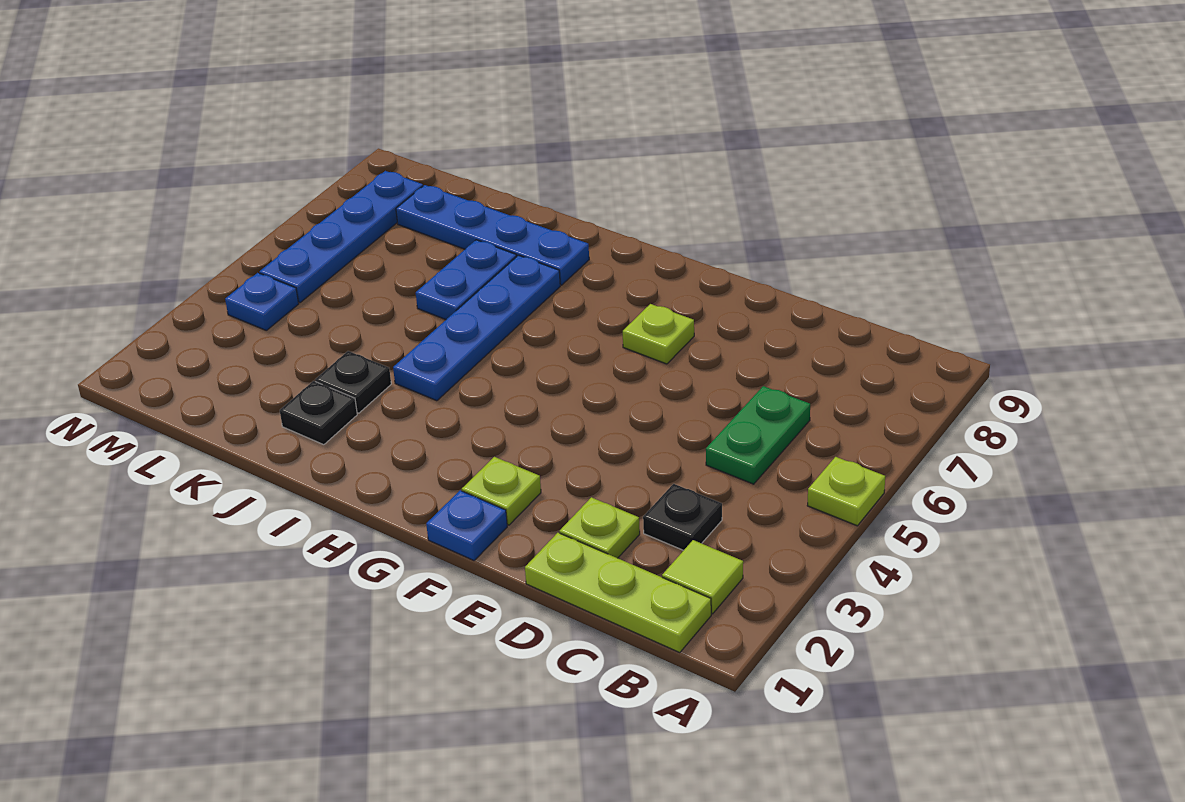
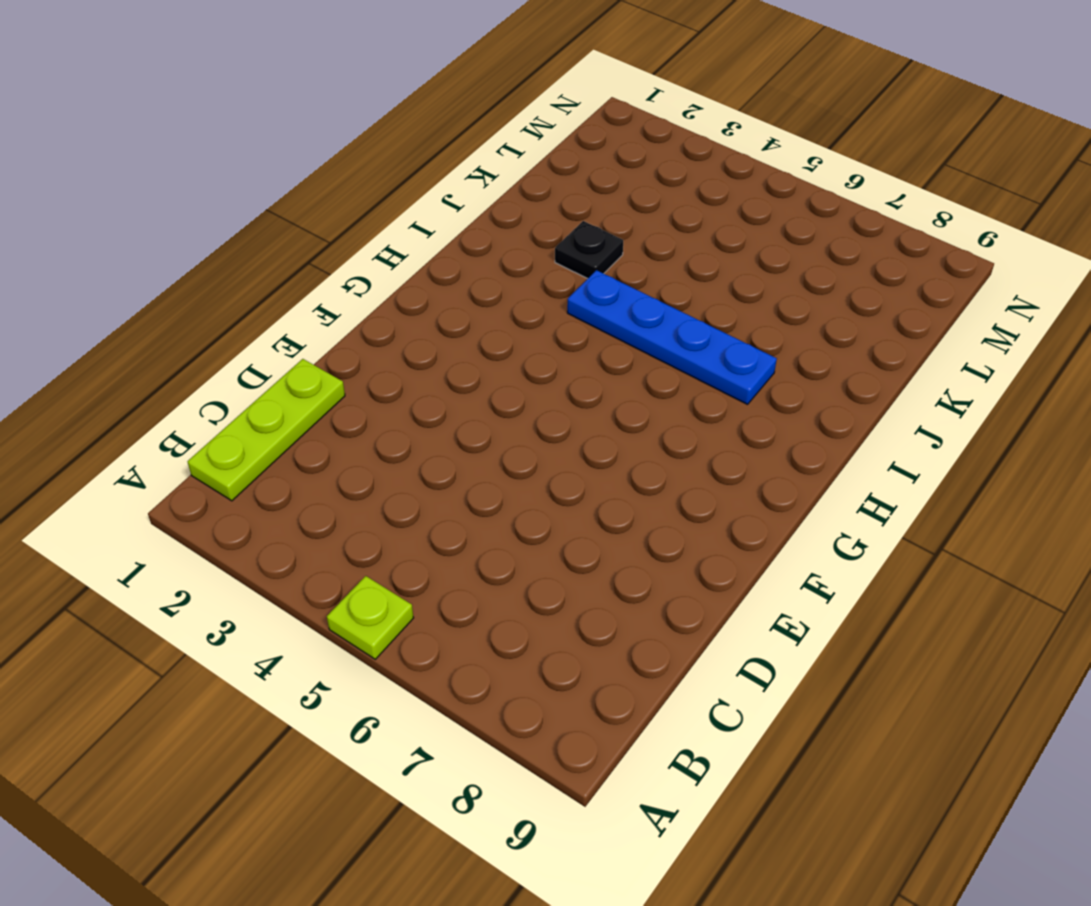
none -> lime tile B2 level 1
none -> black plate C3 level 1
none -> green plate C5:C6 level 1

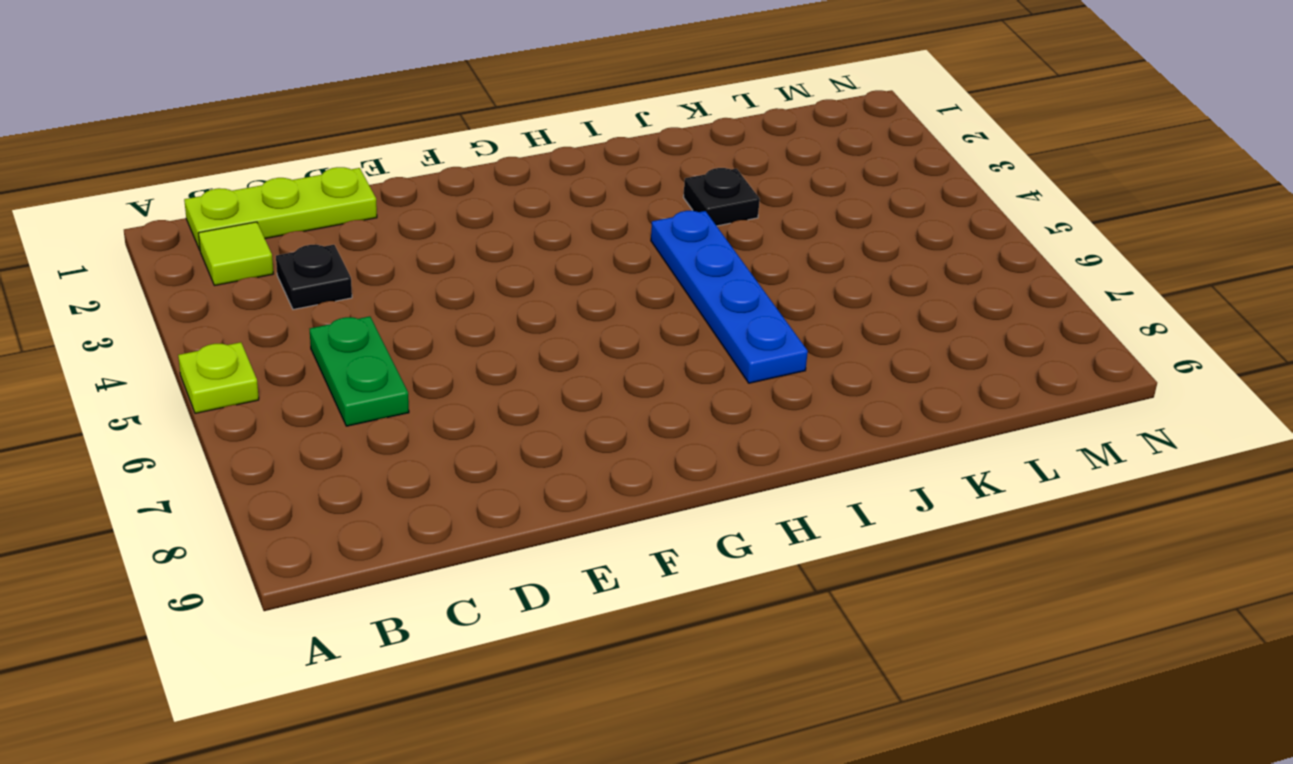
none -> lime plate D2 level 1
none -> blue plate F1 level 1
none -> lime plate F2 level 1

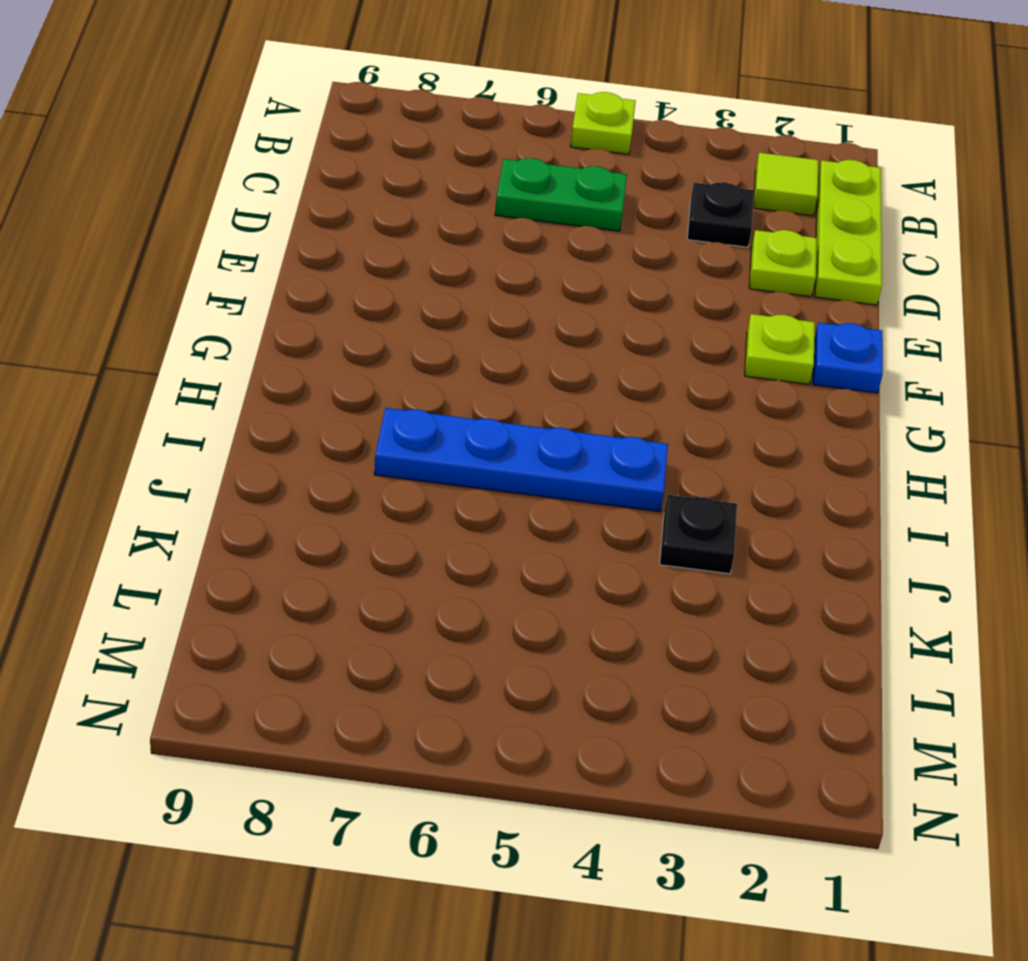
none -> lime plate F7 level 1
none -> blue plate I8:L8 level 1
none -> black plate J2 level 1

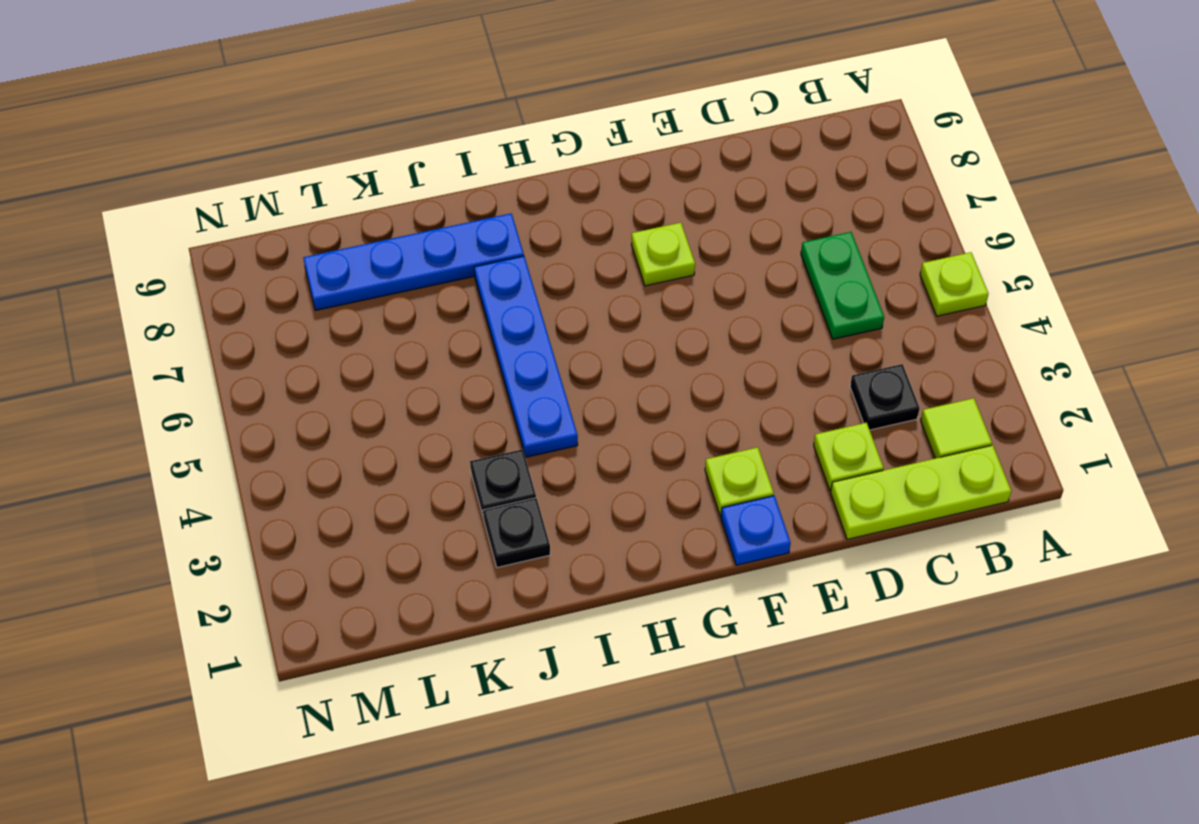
none -> blue plate J6:J7 level 1
none -> blue plate M4 level 1
none -> blue plate M5:M8 level 1

